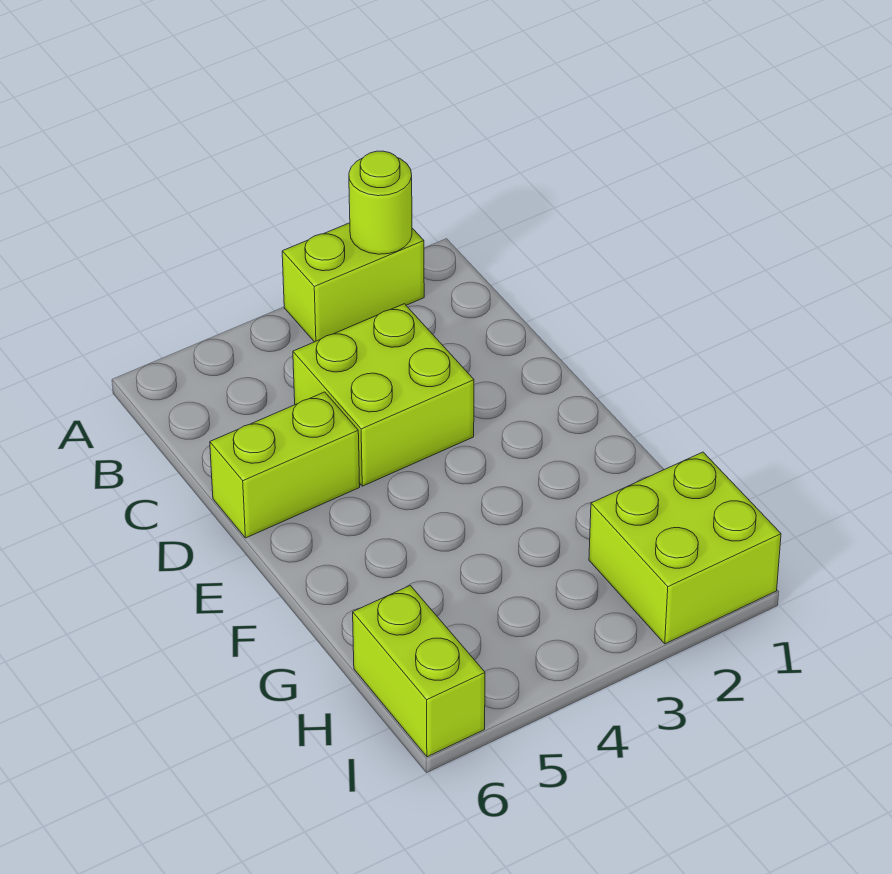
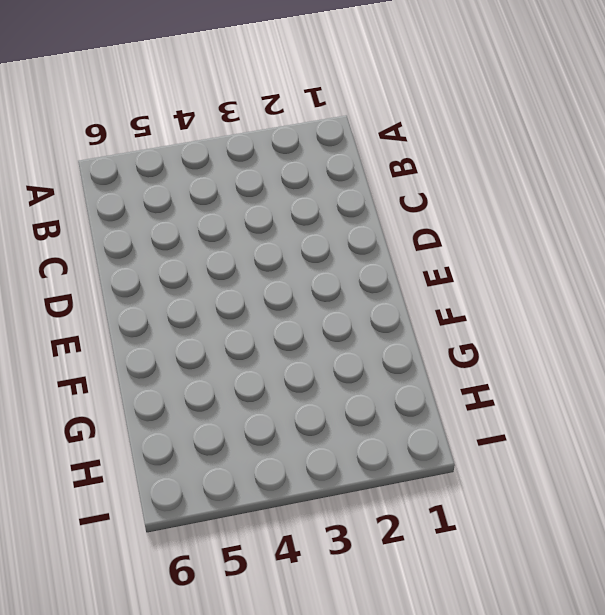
none -> lime brick A2:A3 level 1
none -> lime brick C3:D4 level 1

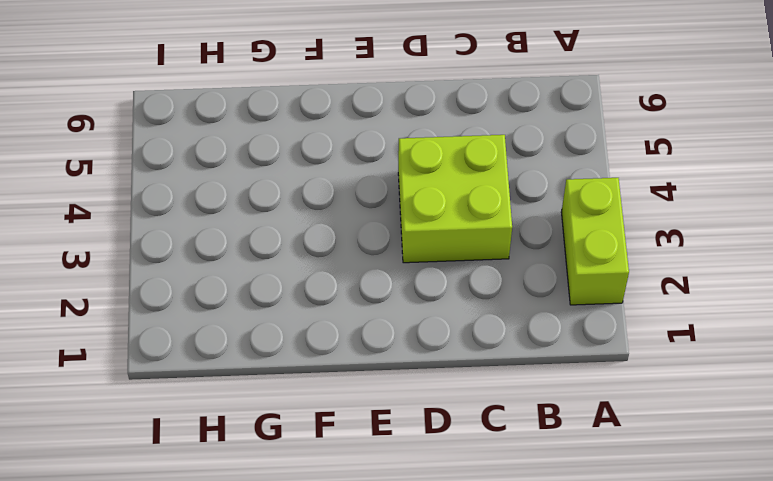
none -> lime brick D5:D6 level 1
none -> lime brick H1:I2 level 1

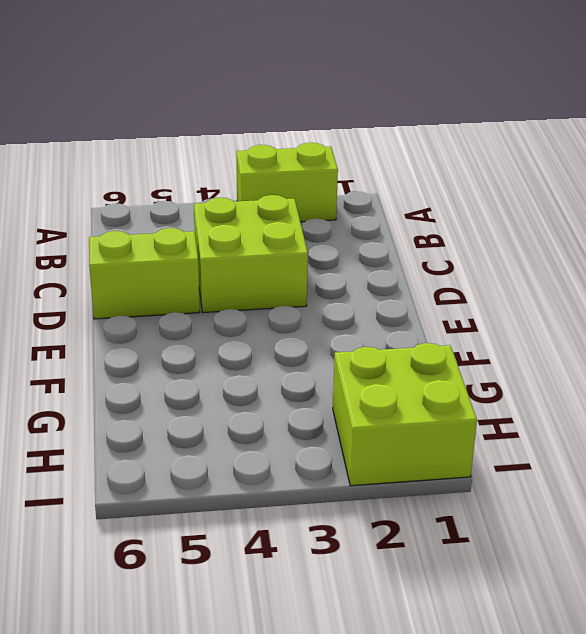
none -> lime brick H6:I6 level 1
none -> lime round brick A2 level 2

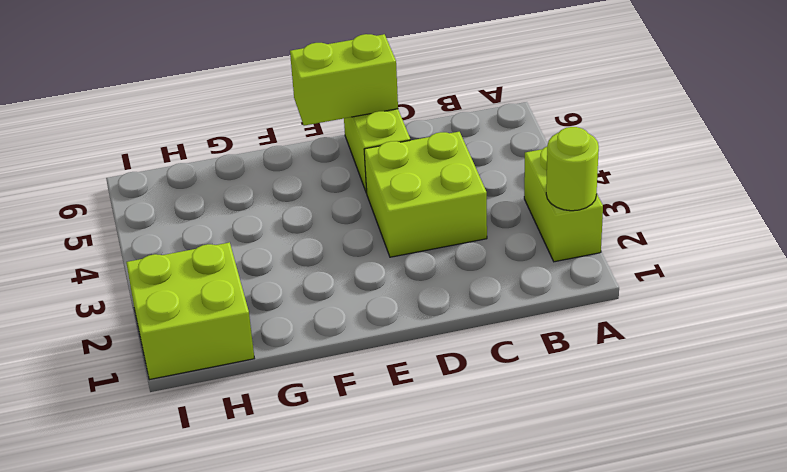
lime brick D6:E6 level 2 -> lime brick H6:I6 level 1

